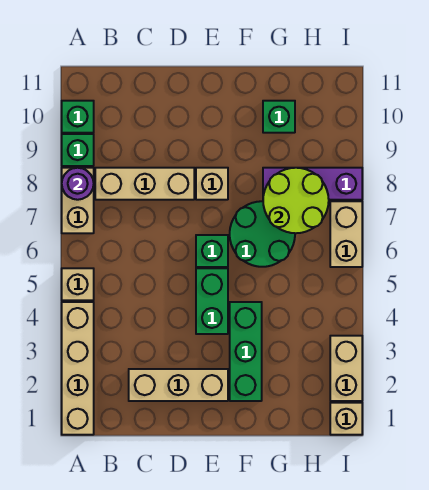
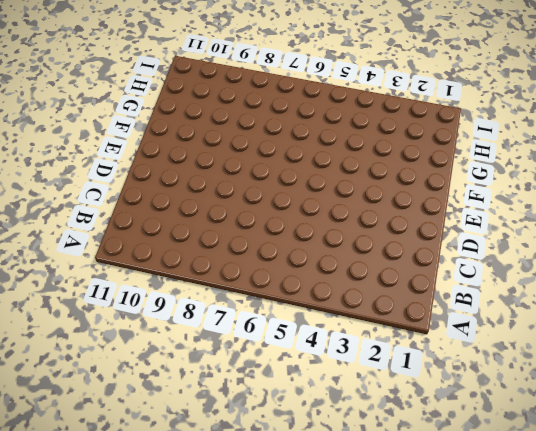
none -> tan brick A1:A4 level 1
none -> tan brick A5 level 1
none -> tan brick A7:A8 level 1

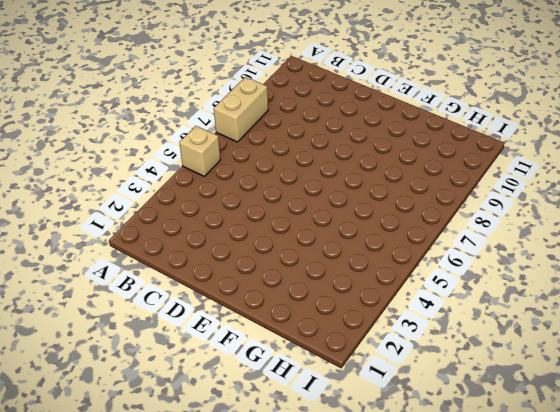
none -> tan brick A1:A4 level 1
none -> green brick A9 level 1
none -> green brick A10 level 1

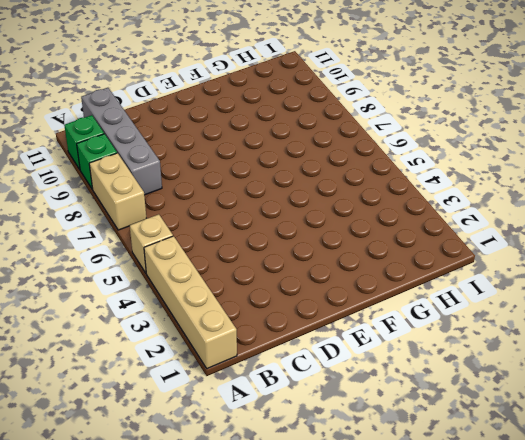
grey brick B8:B11 level 1 -> tan brick B8:D8 level 1
none -> tan brick C2:E2 level 1
none -> green brick E4:E5 level 1
none -> green brick E6 level 1

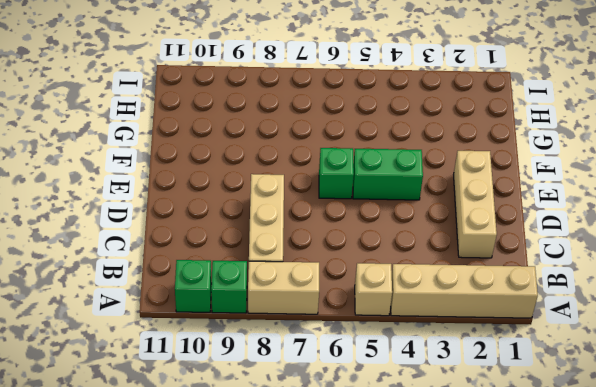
none -> tan brick E8 level 1
none -> green brick F2:F4 level 1
none -> green round brick F6:G7 level 1

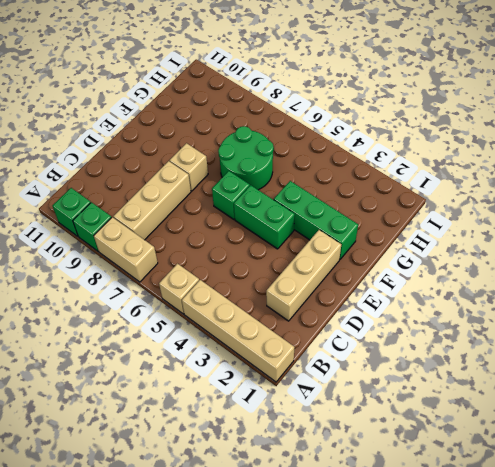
none -> purple brick G8:I8 level 1
none -> green brick G10 level 1
none -> tan brick I1 level 1

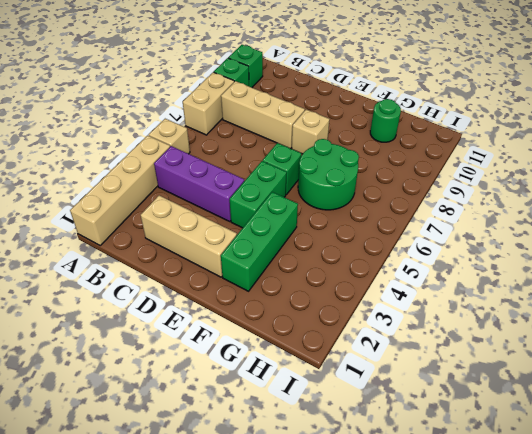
purple brick B4:D4 level 1 -> purple brick G8:I8 level 1
green round brick G10 level 1 -> green brick G10 level 1
none -> tan brick I1 level 1
none -> tan brick I2:I3 level 1
none -> tan brick I6:I7 level 1

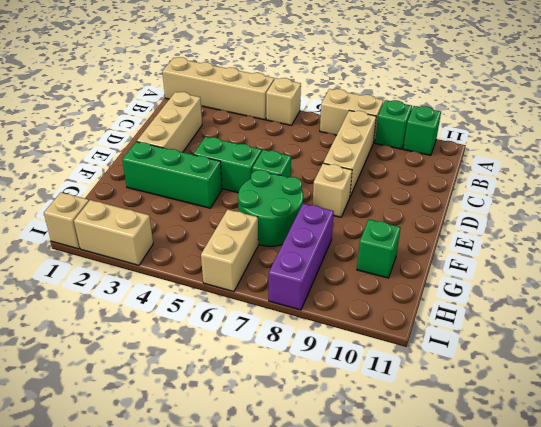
tan brick H6:I6 level 1 -> tan brick I6:I7 level 1
none -> purple round brick A8 level 2
none -> lime round brick G7:H8 level 2

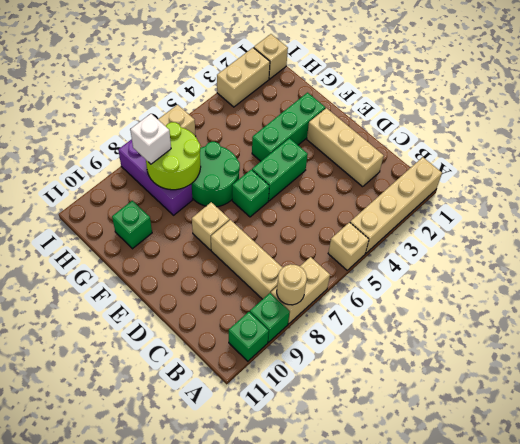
tan round brick A8 level 2 -> purple round brick A8 level 2
white brick H8 level 3 -> none

